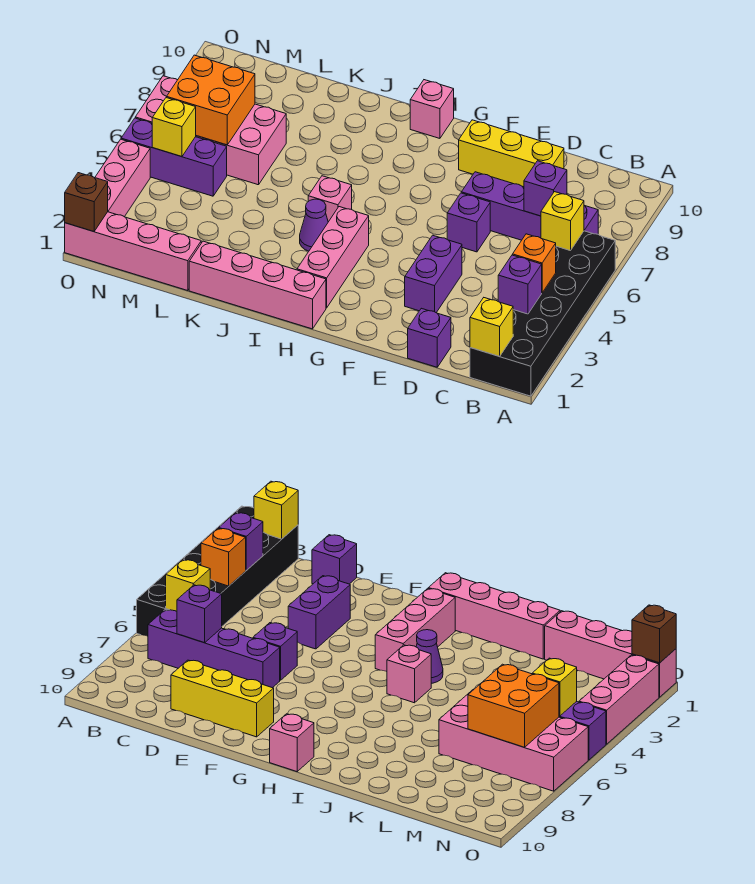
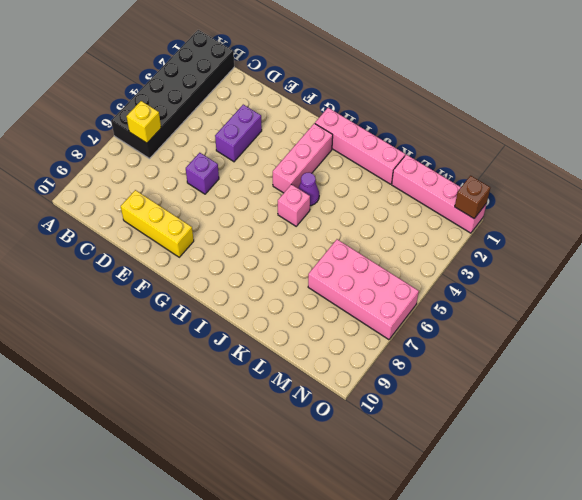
none -> purple brick B7:E7 level 1
none -> purple brick D1 level 1
none -> pink brick H10 level 1

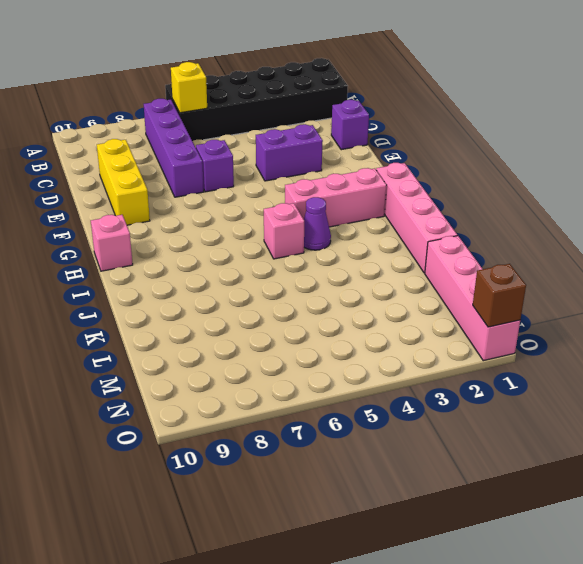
none -> pink brick L6:O7 level 1
none -> purple brick M5:O5 level 1
none -> pink brick O2:O4 level 1

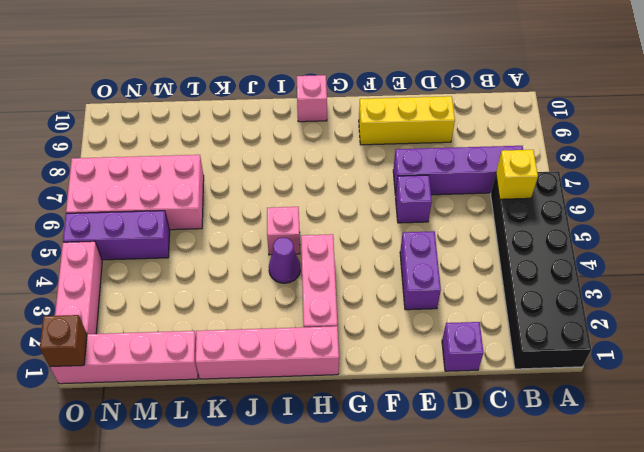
none -> yellow brick B1 level 2
none -> purple brick B3 level 2
none -> orange brick B4 level 2

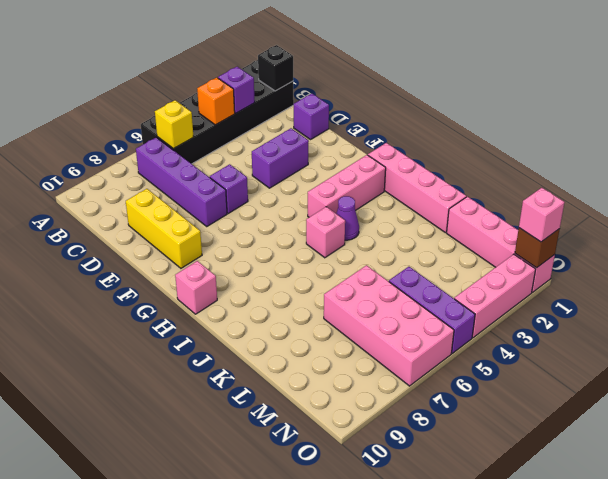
black brick B1 level 2 -> yellow brick B1 level 2
pink brick O1 level 3 -> none
none -> purple brick C7 level 2
none -> orange brick M6:N7 level 2
none -> yellow brick N5 level 2

